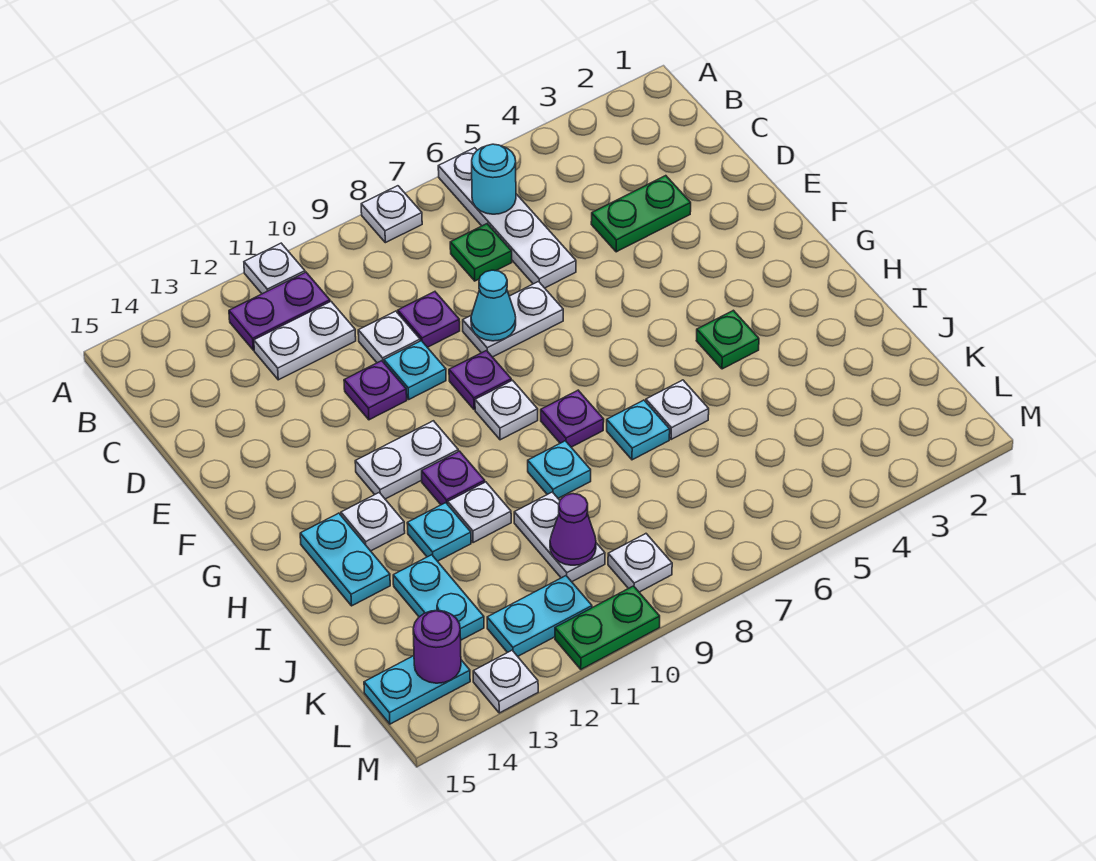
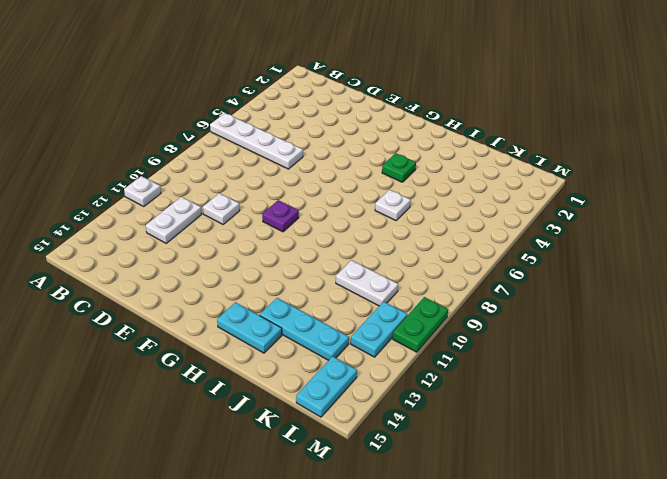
cyan plate I13:K13 level 1 -> cyan plate J13:K13 level 1
none -> white plate A8 level 1
none -> purple plate B11:B12 level 1
none -> green plate C7 level 1
none -> green plate D3:D4 level 1

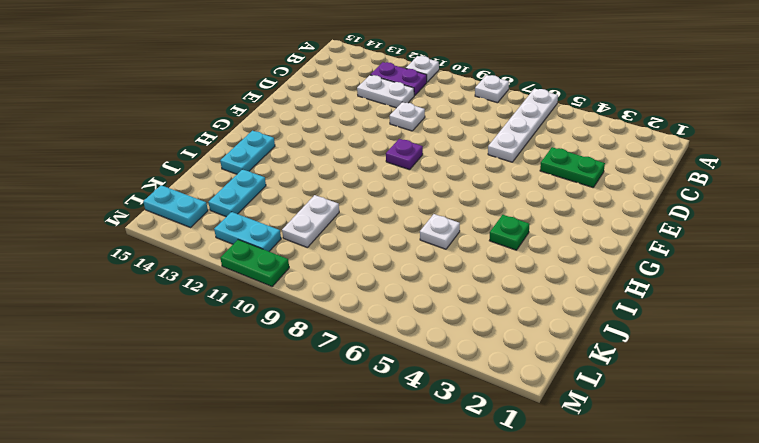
none -> green plate C7 level 1
none -> purple plate D9 level 1
none -> white plate E7:E8 level 1
none -> cyan plate E10 level 1

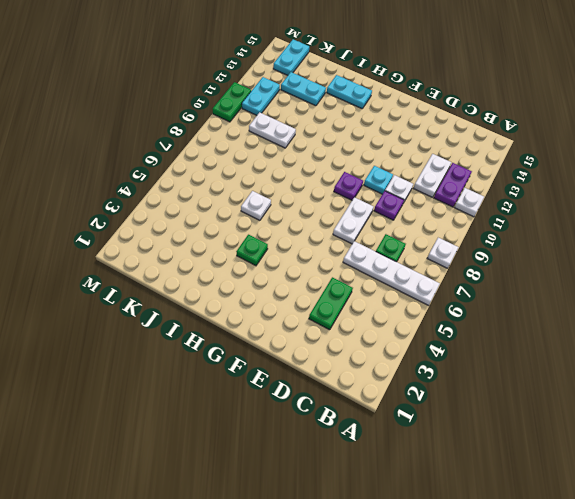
none -> purple plate E11 level 1
none -> white plate G9 level 1
none -> white plate G11:G12 level 1
none -> purple plate H8 level 1

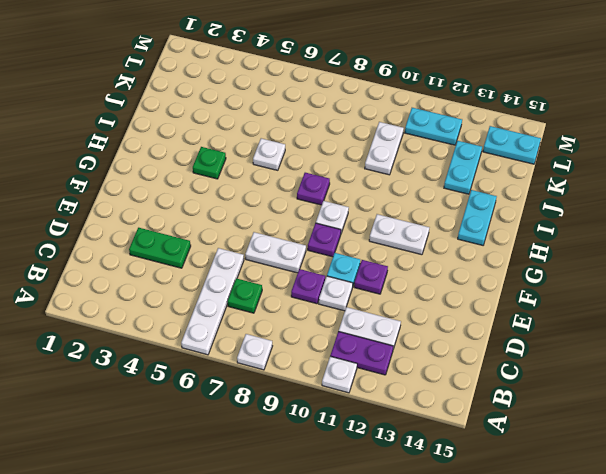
none -> purple plate H11 level 1
none -> white plate H13 level 1
none -> cyan plate I7 level 1
none -> cyan plate I9 level 1

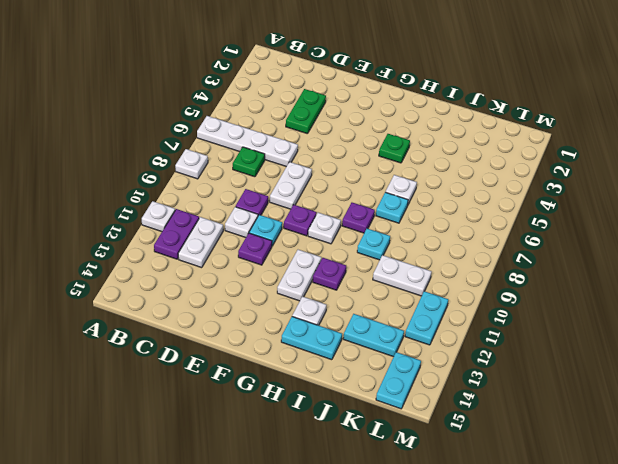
none -> white plate I11 level 1
none -> cyan plate I12 level 1
none -> white plate L9 level 1
none -> green plate M10:M11 level 1

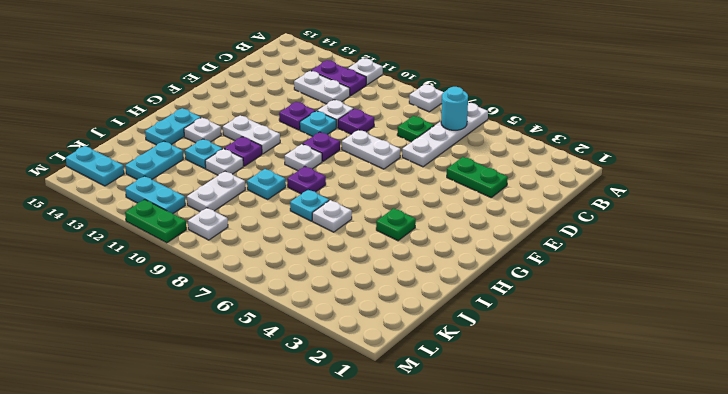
none -> white plate M13 level 1
none -> cyan cone E8 level 2
none -> purple cone K10 level 2
none -> purple round brick L14 level 2

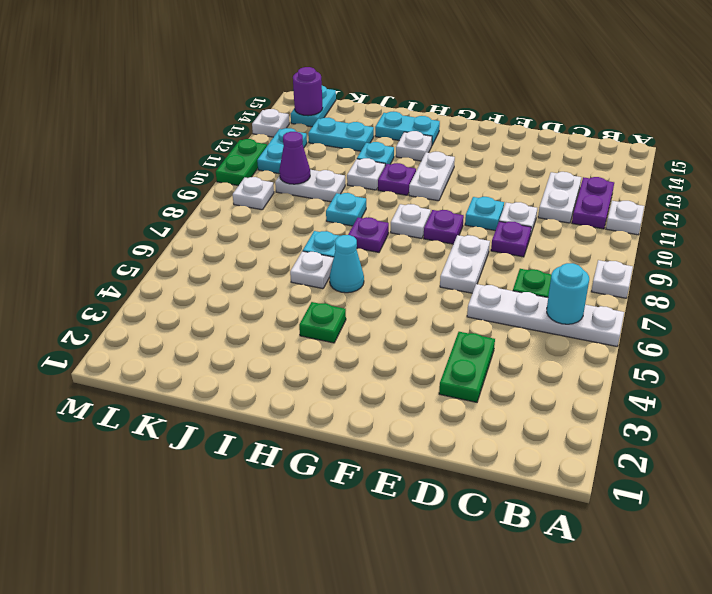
cyan cone H6 level 1 -> cyan cone E8 level 2
none -> purple plate E11 level 1

